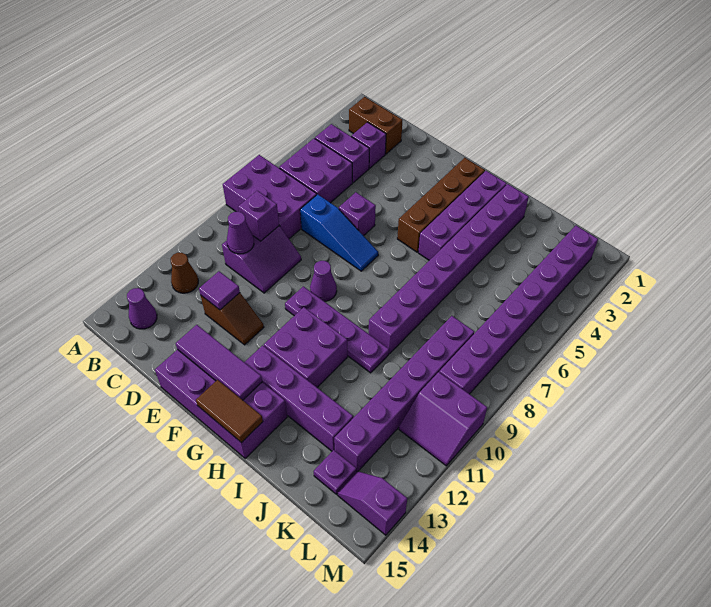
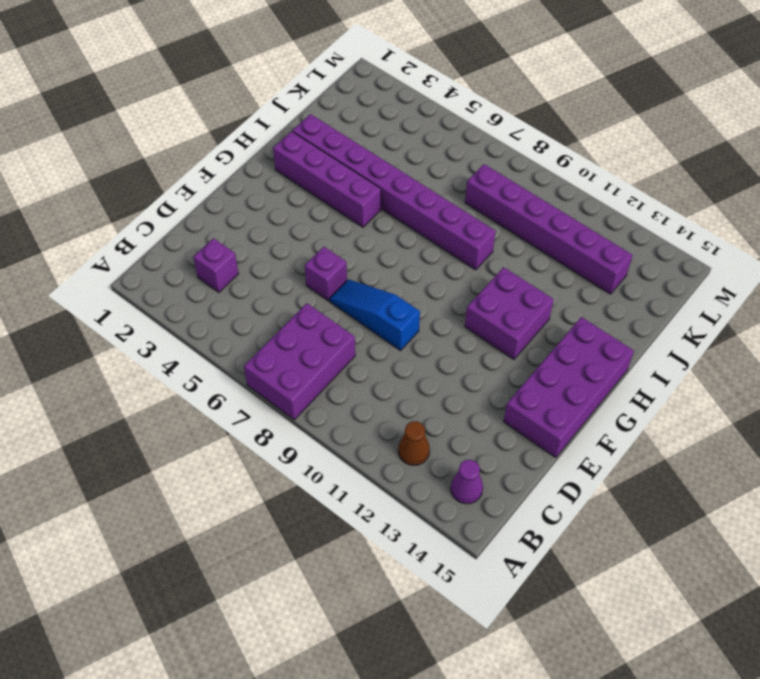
blue slope E7:E9 level 1 top 9 -> blue slope D7:F7 level 1 top D
none -> brown brick B2:C2 level 1
none -> purple brick B4:C4 level 1
none -> purple brick B5:C6 level 1

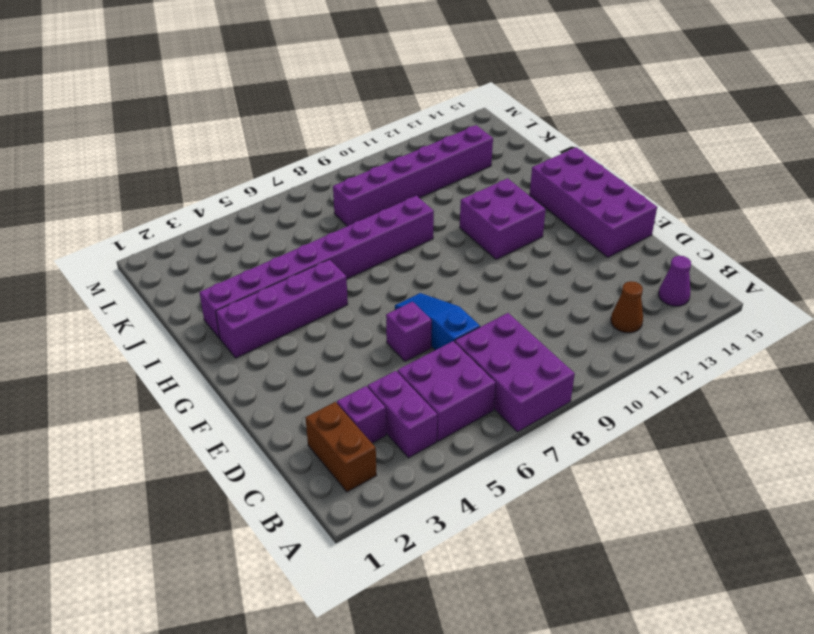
none -> purple slope C9:D10 level 1 top C
none -> brown slope D12:E12 level 1 top D
none -> purple cone F9 level 1

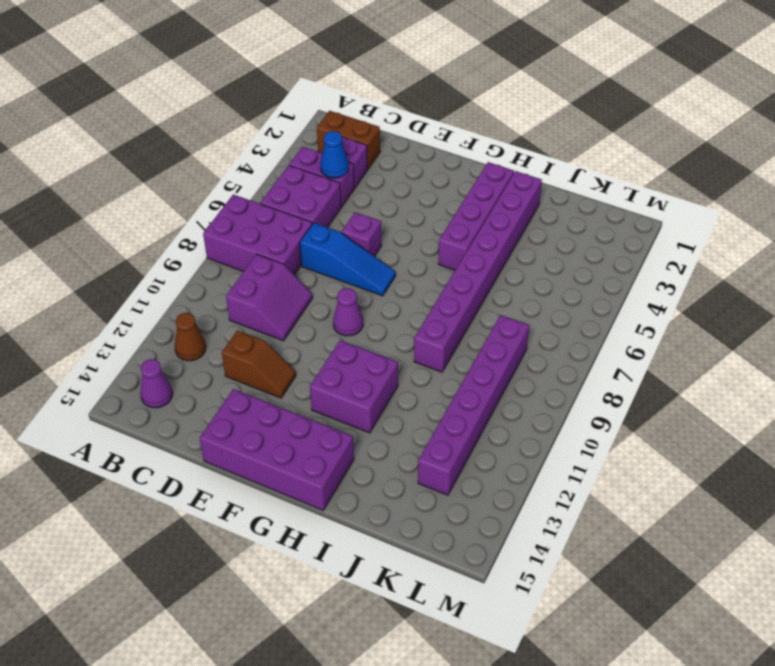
blue cone C4 level 2 -> none
none -> purple plate F10:I10 level 1
none -> brown brick G2:G5 level 1
none -> purple brick G13:J13 level 1

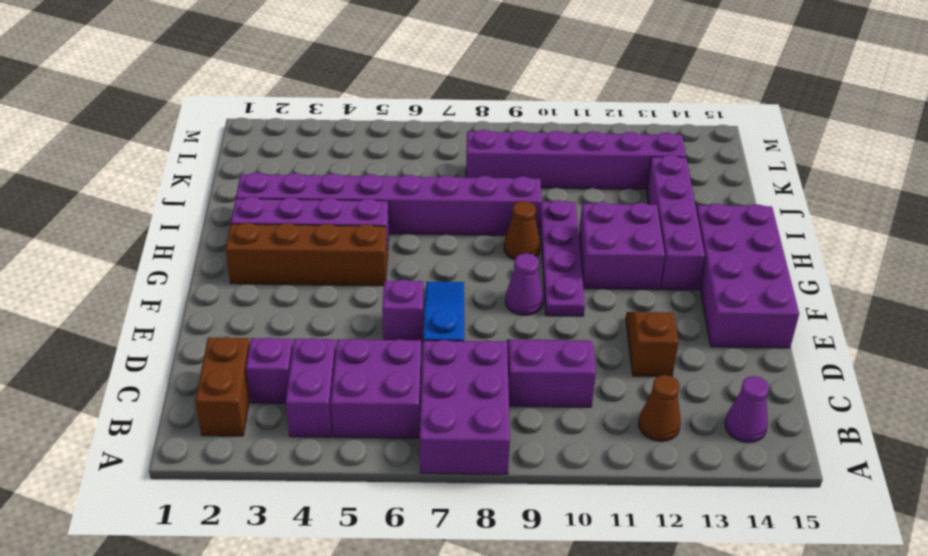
brown cone H9 level 1 -> none
none -> purple plate K14 level 1
none -> purple brick L2:L9 level 1
none -> purple slope L10:M11 level 1 top 10

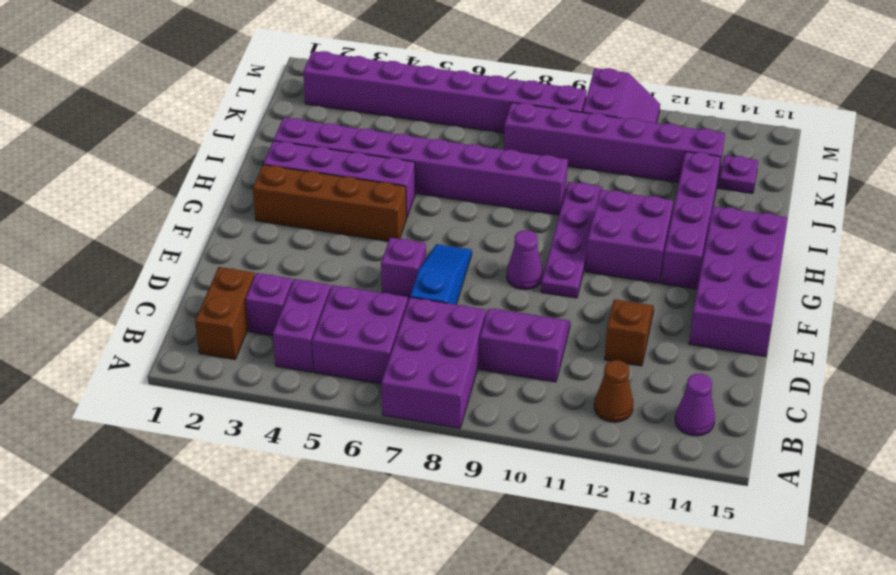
none -> purple slope L14:M14 level 1 top M
none -> purple brick C9 level 2
none -> purple cone C10 level 2

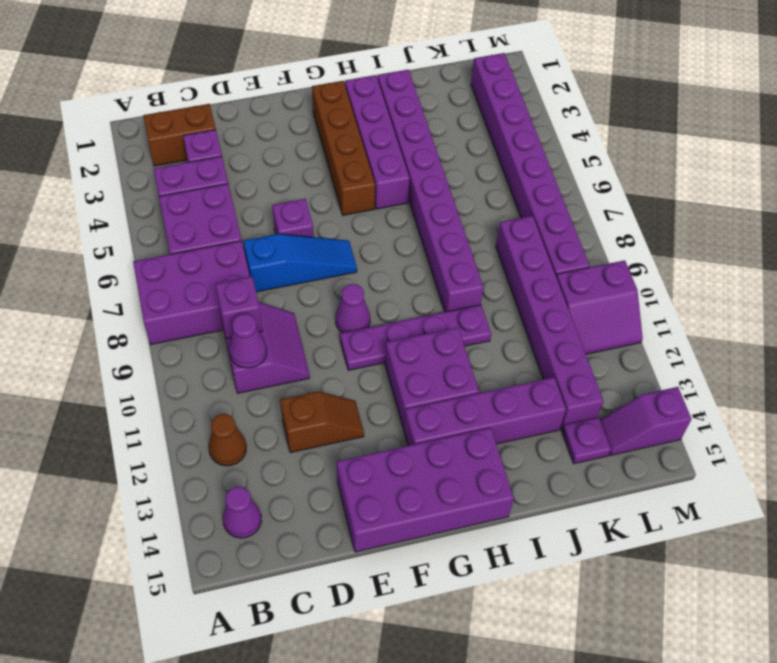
none -> purple tile D12 level 2
none -> purple tile E14:G14 level 2
none -> brown tile G15:H15 level 2

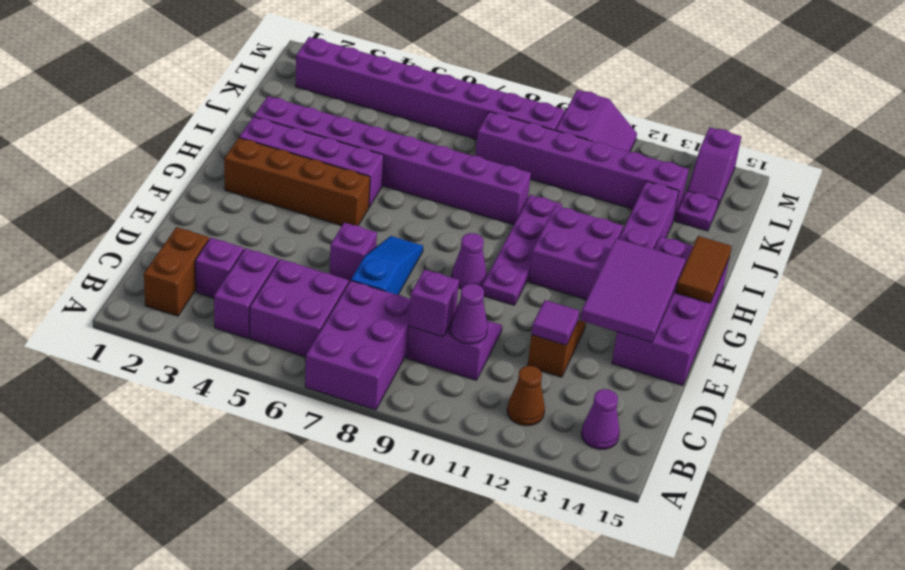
purple tile E13:G14 level 2 -> purple tile E14:G14 level 2

